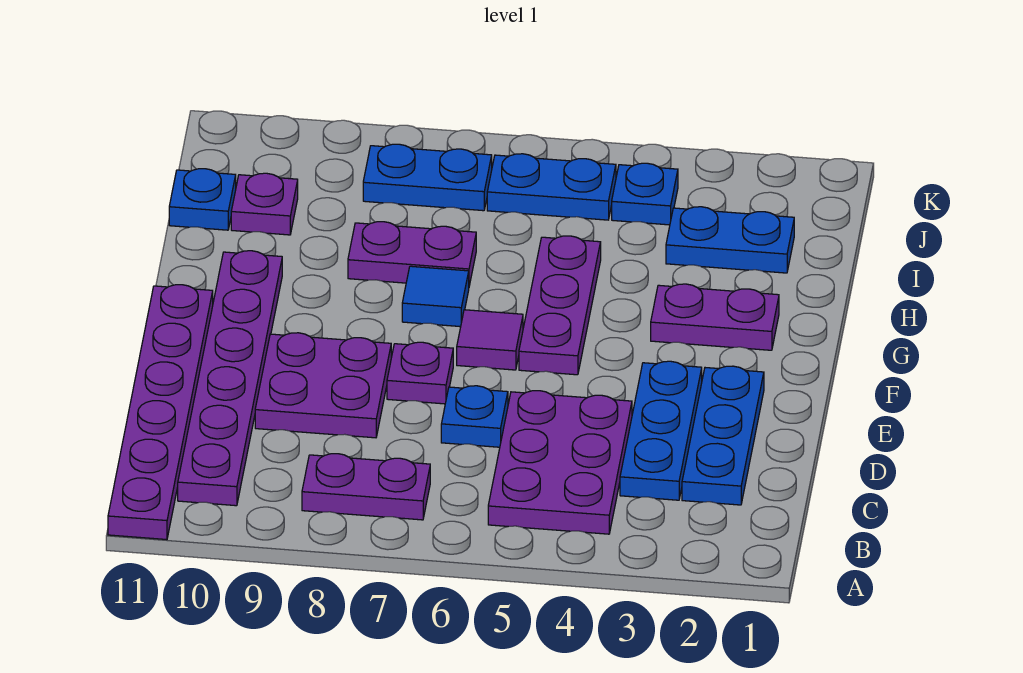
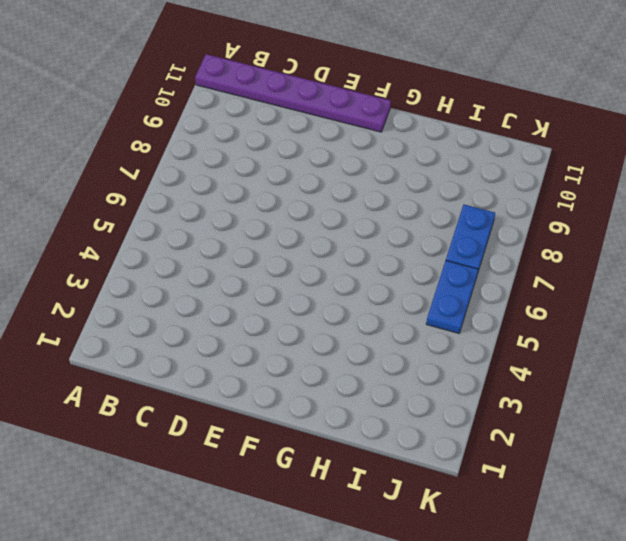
none -> purple plate B4:D5 level 1
none -> purple plate B7:B8 level 1
none -> purple plate B10:G10 level 1

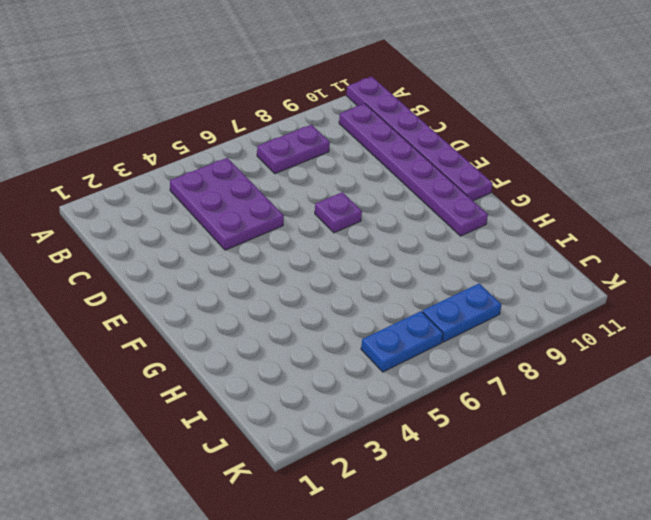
none -> blue plate C2:E2 level 1
none -> blue plate C3:E3 level 1
none -> blue plate D6 level 1

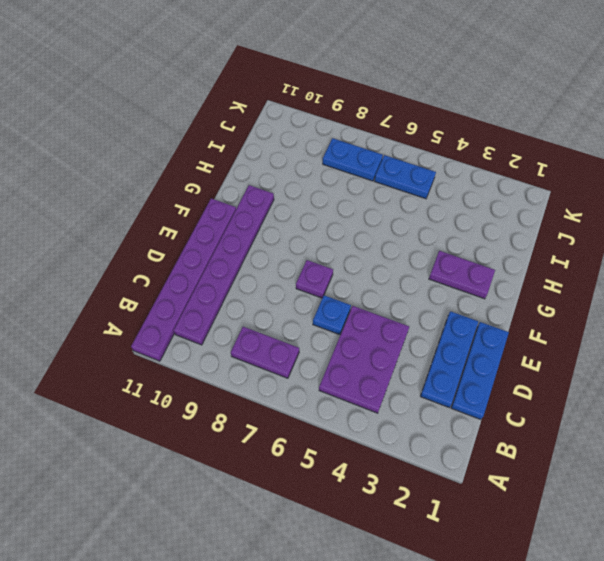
blue plate C1:E1 level 1 -> blue plate C3:E3 level 1
none -> purple plate D8:E9 level 1
none -> purple plate F5:H5 level 1
none -> purple tile F6 level 1

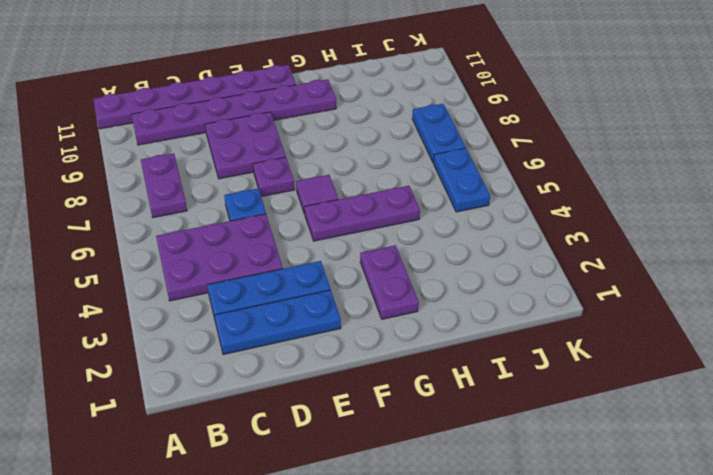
none -> blue tile G7 level 1
none -> purple plate H7:H8 level 1
none -> blue plate I2:I3 level 1

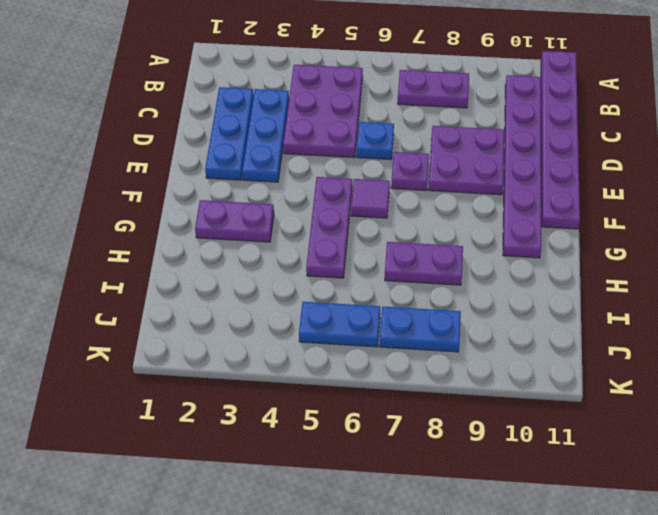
none -> blue tile G7 level 1
none -> blue plate I2:I3 level 1
none -> purple plate I10 level 1

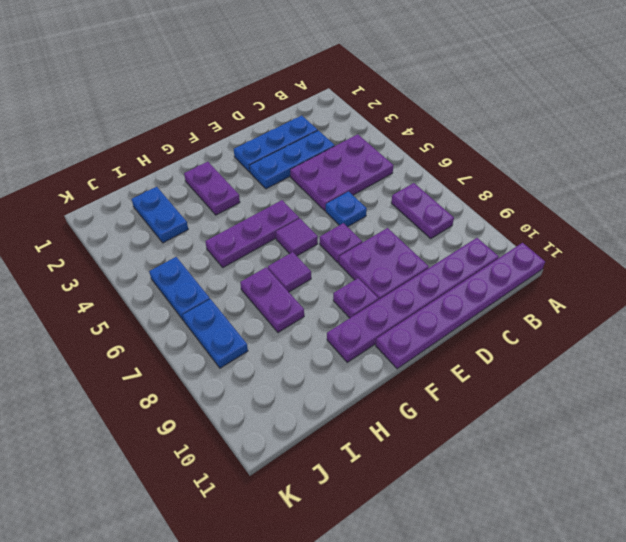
purple plate F9 level 1 -> purple plate I10 level 1
purple tile G7 level 1 -> blue tile G7 level 1
none -> blue plate I11 level 1
none -> blue plate J4 level 1

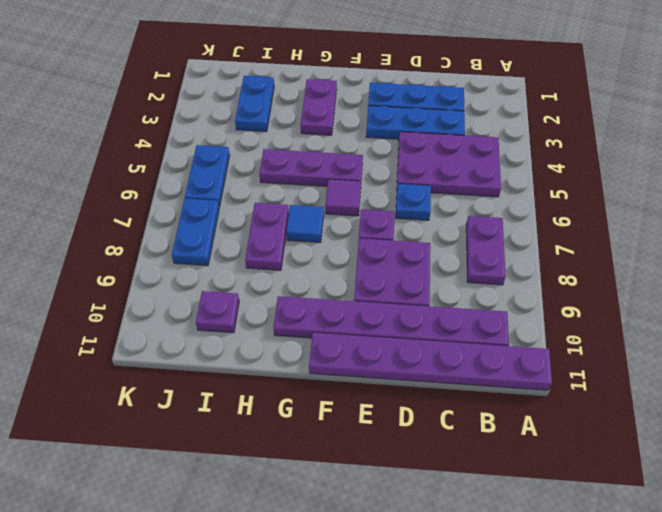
none -> blue plate I11 level 1
none -> blue plate J4 level 1

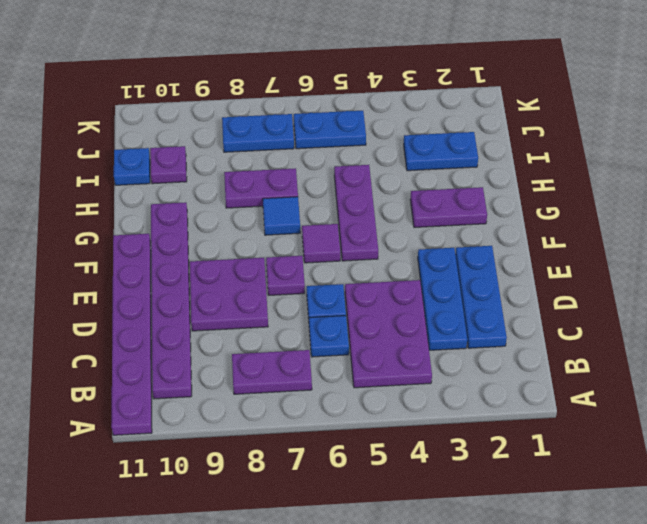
blue plate C6 level 1 -> blue plate J4 level 1

